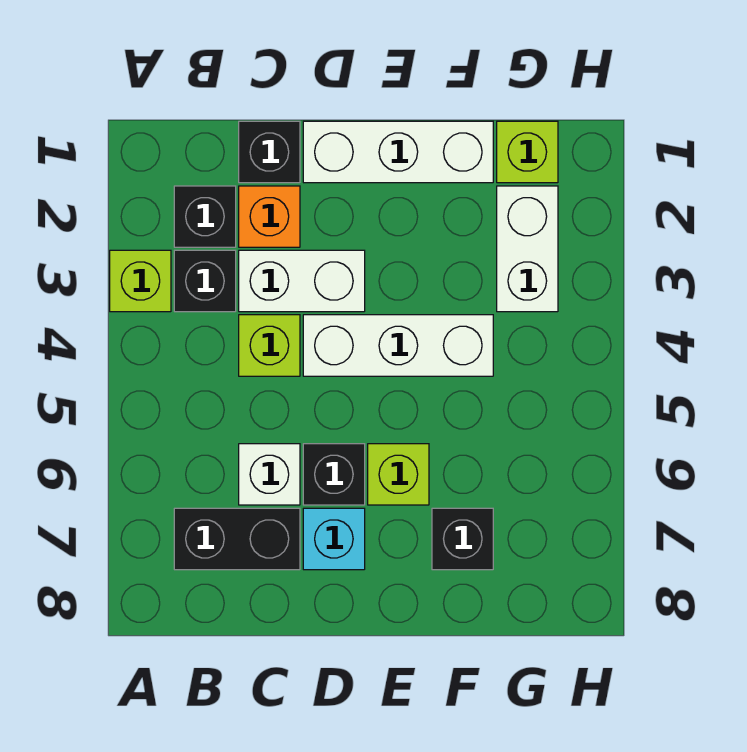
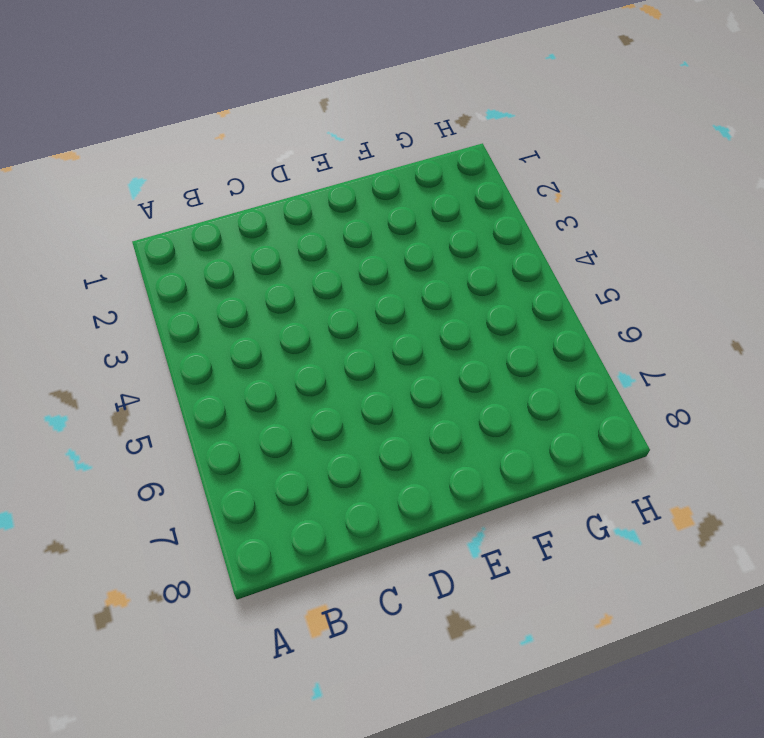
none -> lime brick A3 level 1
none -> black brick B2 level 1
none -> black brick B3 level 1

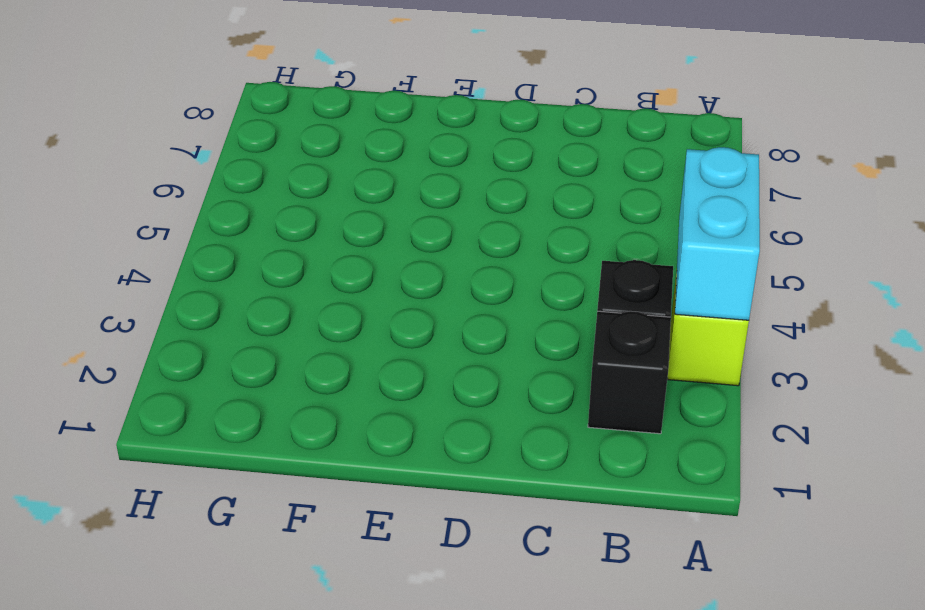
cyan brick A3:A4 level 2 -> none
none -> black brick B7:C7 level 1
none -> black brick C1 level 1
none -> orange brick C2 level 1

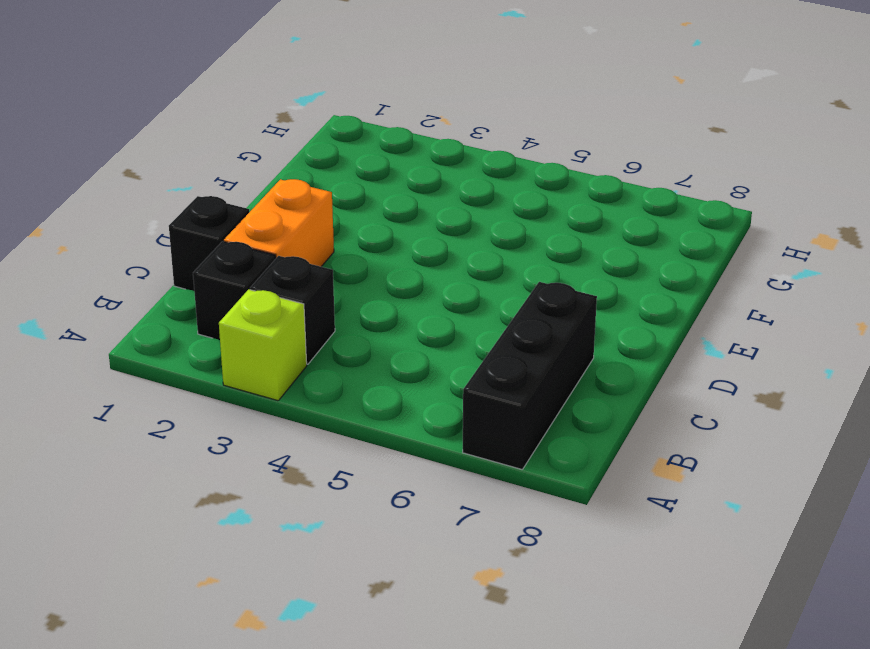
black brick A7:C7 level 1 -> black brick B7:C7 level 1
orange brick C2:D2 level 1 -> orange brick C2 level 1
none -> white brick C3:D3 level 1
none -> lime brick C4 level 1
none -> white brick C6 level 1

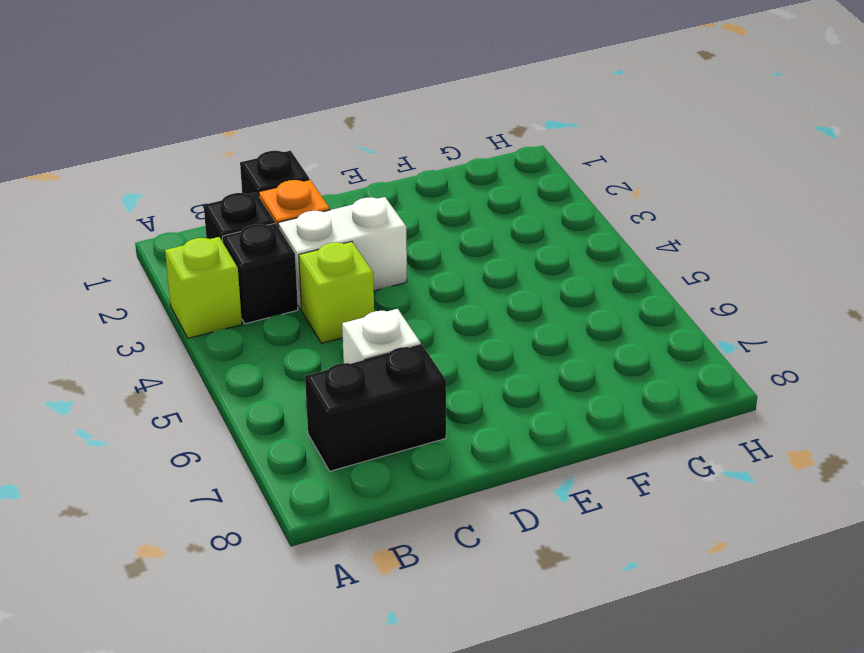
none -> white brick D1:F1 level 1
none -> white brick D4:F4 level 1
none -> black brick D6 level 1

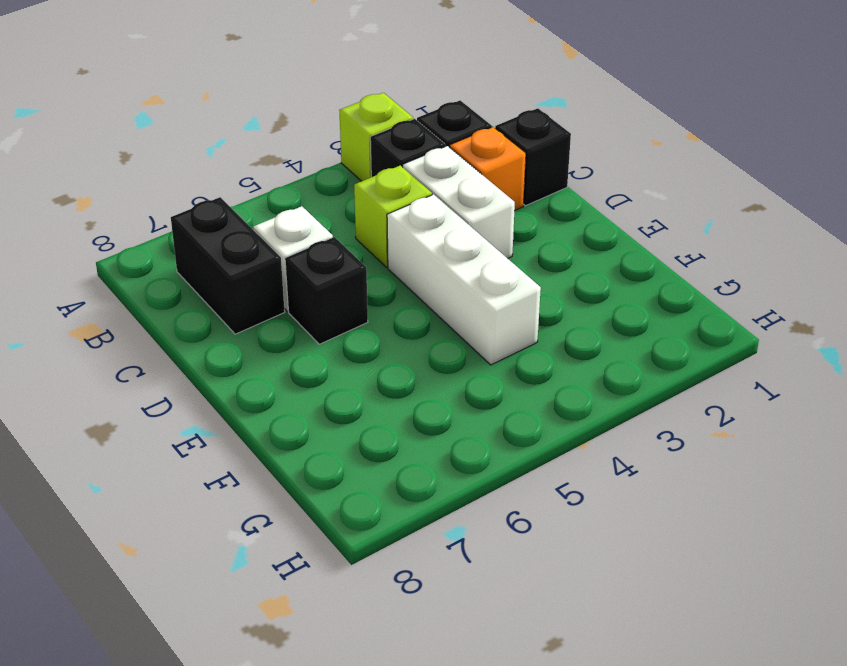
none -> white brick D1:F1 level 1
none -> cyan brick D7 level 1
none -> lime brick E6 level 1

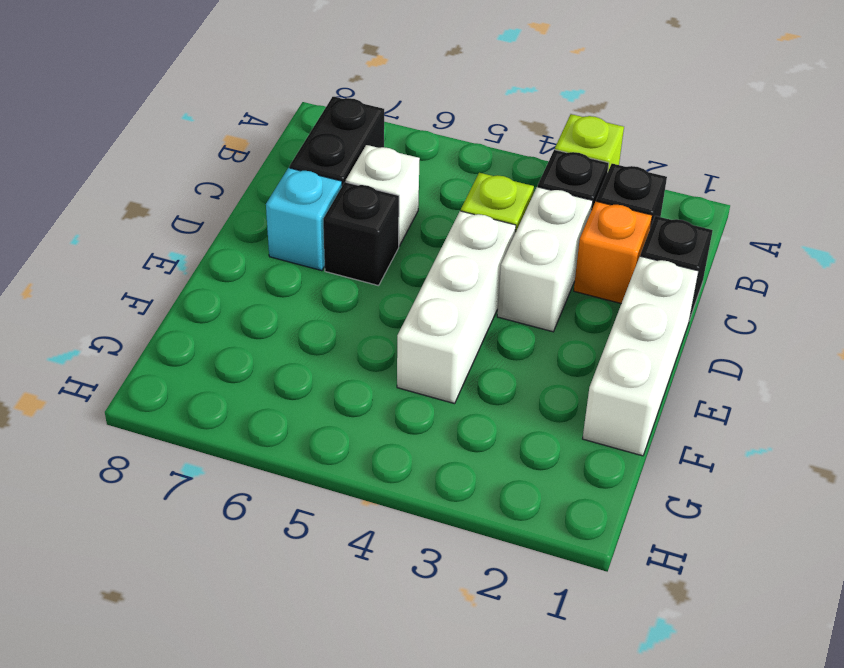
none -> lime brick E6 level 1
none -> black brick F7 level 1
none -> lime brick G1 level 1

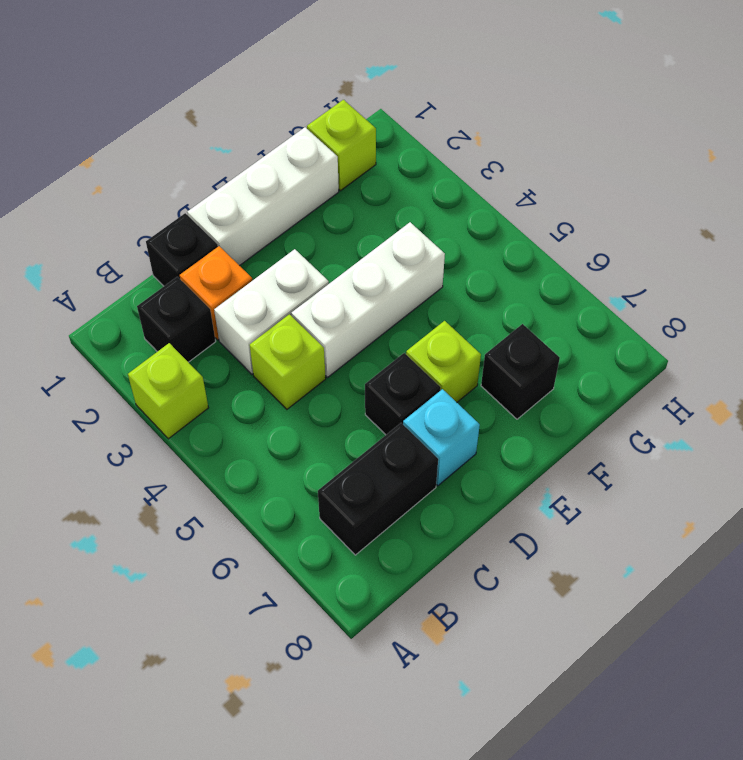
none -> black brick B3 level 1
none -> white brick C6 level 1
none -> white brick G2:G3 level 1

